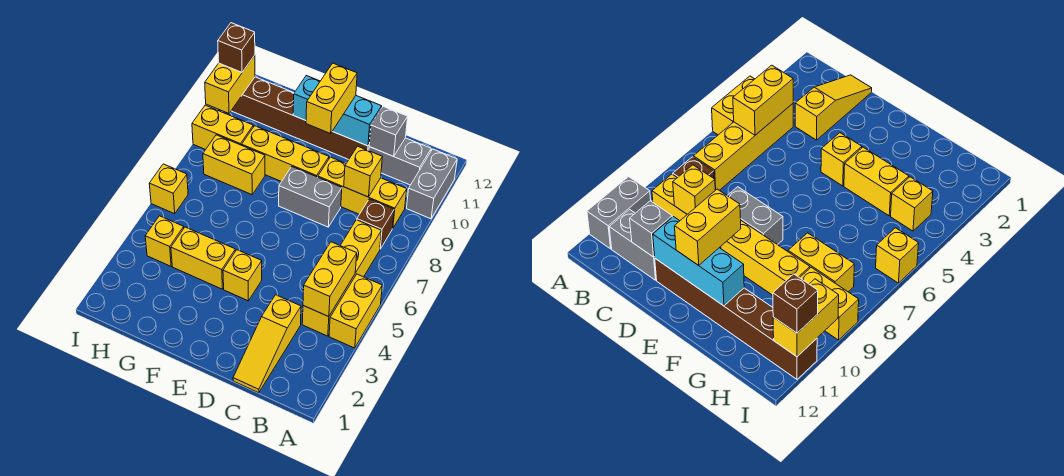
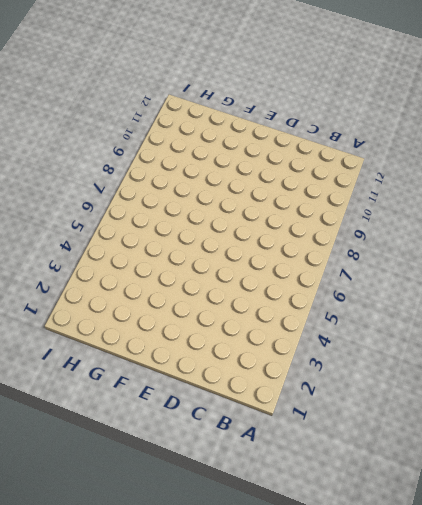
none -> yellow brick A4:A5 level 1
none -> grey brick A10:A11 level 1
none -> yellow brick B4:B7 level 1

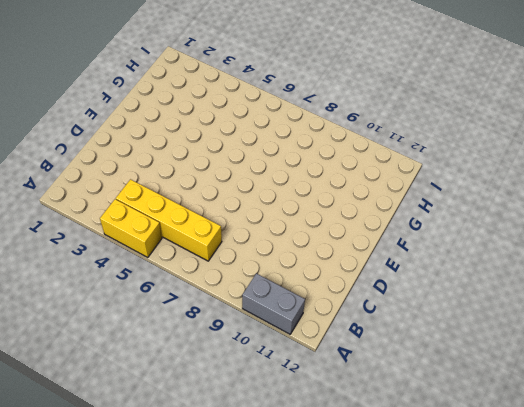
none -> brown brick B8 level 1
none -> yellow brick B9:D9 level 1
none -> grey brick B11:C11 level 1

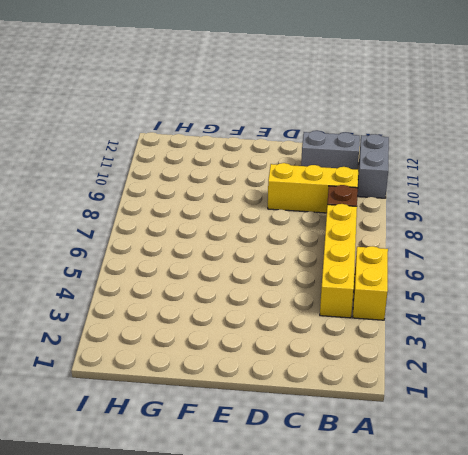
none -> yellow slope C1:C3 level 1 top 3
none -> grey brick D8:E8 level 1
none -> brown brick D11:I11 level 1

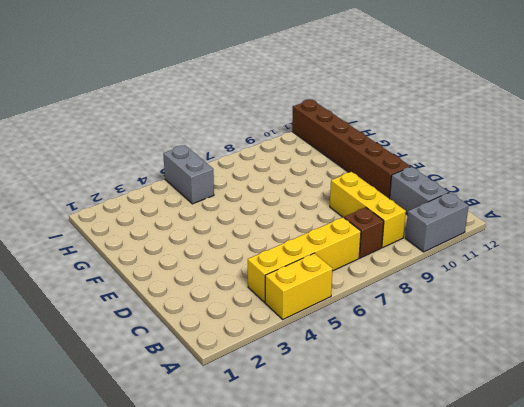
grey brick H5:I5 level 1 -> grey brick D8:E8 level 1
none -> yellow slope C1:C3 level 1 top 3
none -> yellow brick E4 level 1
none -> yellow brick E9:G9 level 1

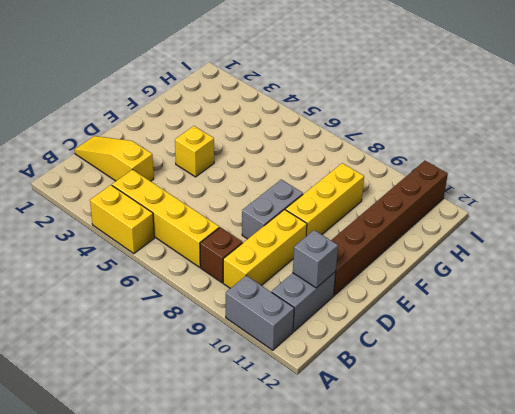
none -> yellow brick F4:G4 level 1
none -> yellow brick G8:H8 level 1
none -> yellow brick H4 level 1

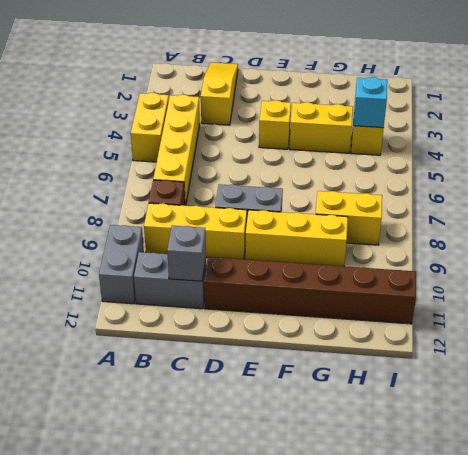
cyan brick H4 level 2 -> none
none -> yellow brick H9:I9 level 1
none -> yellow brick I6 level 1
none -> yellow brick B4:B5 level 2

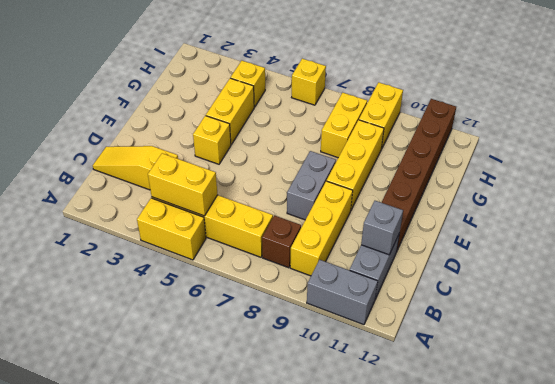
none -> yellow brick C9 level 2
none -> cyan brick D11:F11 level 2
none -> yellow brick I10:I11 level 2

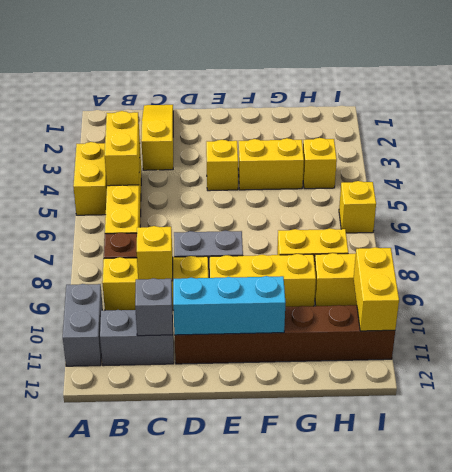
none -> yellow brick E10:E11 level 3
none -> brown brick I11 level 3

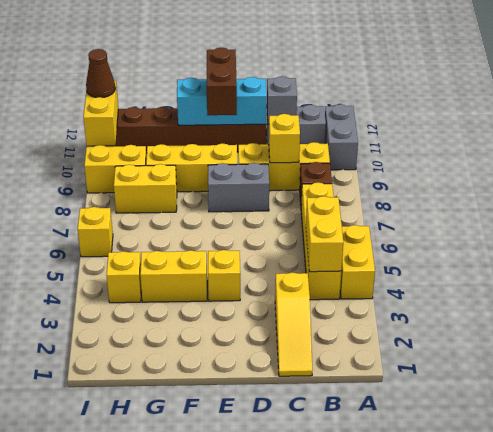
brown brick E10:E11 level 3 -> yellow brick E10:E11 level 3
brown cone I11 level 3 -> brown brick I11 level 3

